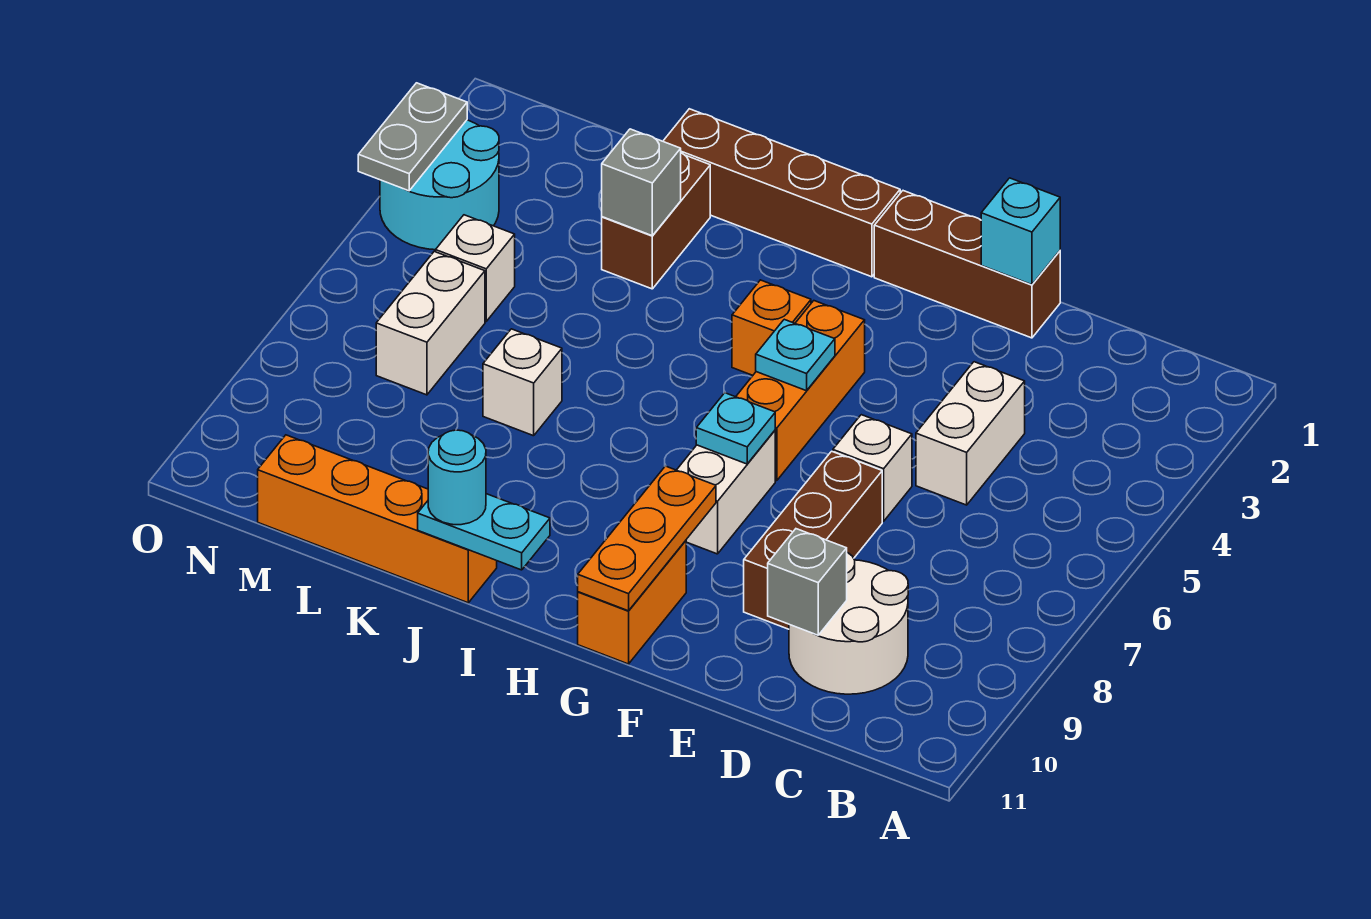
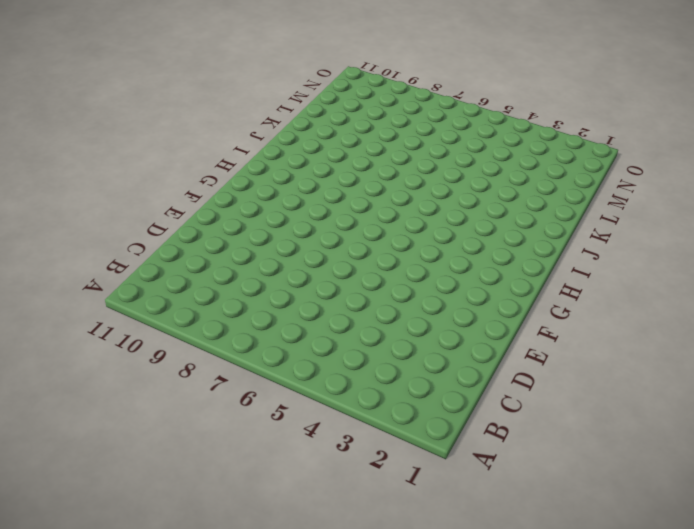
none -> white round brick C9:D10 level 1
none -> white brick D4:D5 level 1
none -> brown brick E1:G1 level 1

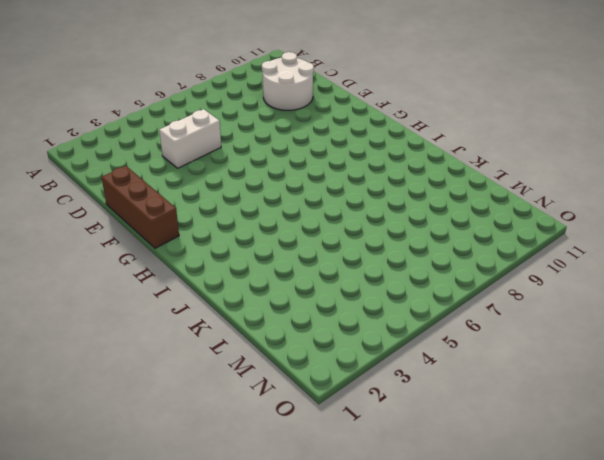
none -> white brick E6 level 1
none -> brown brick E7:E9 level 1
none -> orange brick G4:G6 level 1

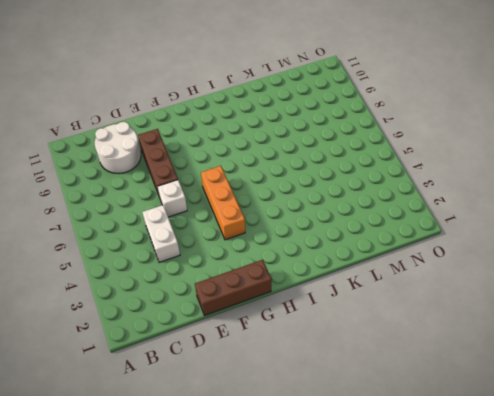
none -> white brick G7:G8 level 1
none -> orange brick G10:G11 level 1
none -> brown brick H1:K1 level 1

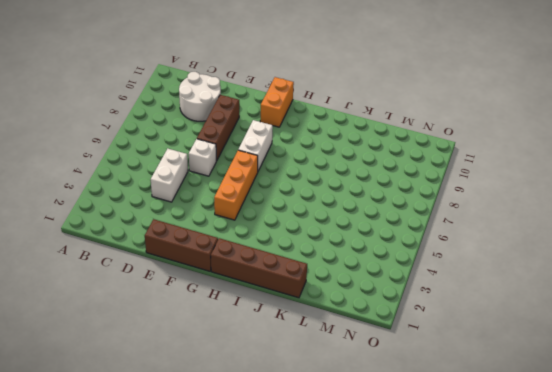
none -> orange brick H4 level 1
none -> orange brick J11:M11 level 1
none -> brown brick K2:K3 level 1

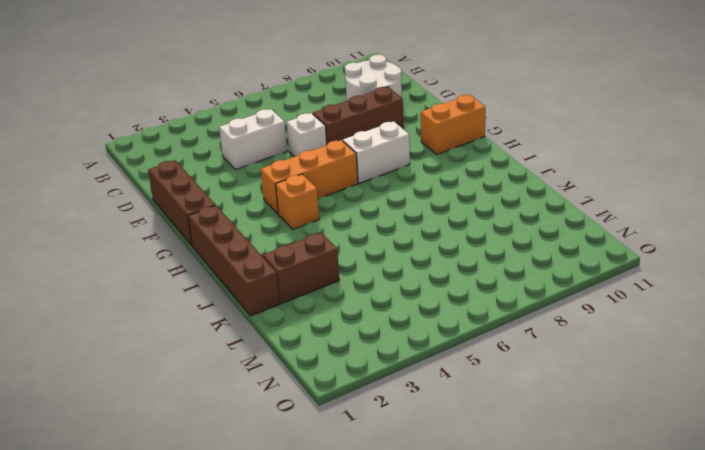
none -> orange brick J11:M11 level 1
none -> white brick K7 level 1
none -> white brick M5 level 1

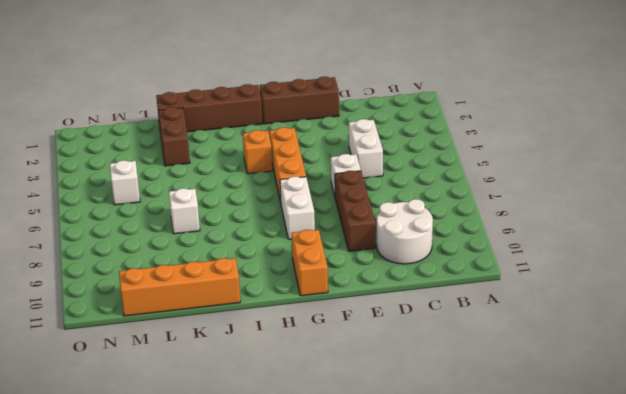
none -> white brick M6:M7 level 1
none -> cyan round brick N3:O4 level 1
none -> grey brick D10 level 2

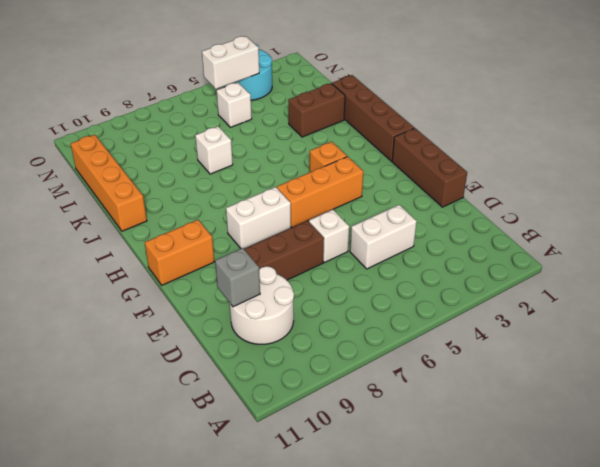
white brick N4:N5 level 2 -> white brick M6:M7 level 1
none -> cyan brick E1 level 2
none -> cyan plate G5 level 2
none -> cyan plate G7 level 2

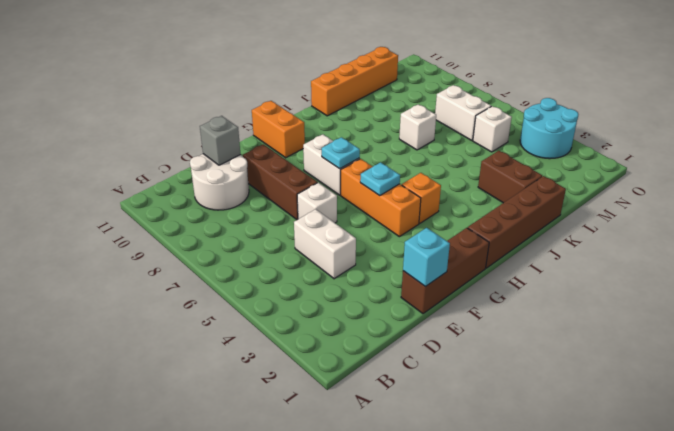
none -> orange plate G9:G11 level 2
none -> cyan plate I11:J11 level 2
none -> grey brick K3 level 2

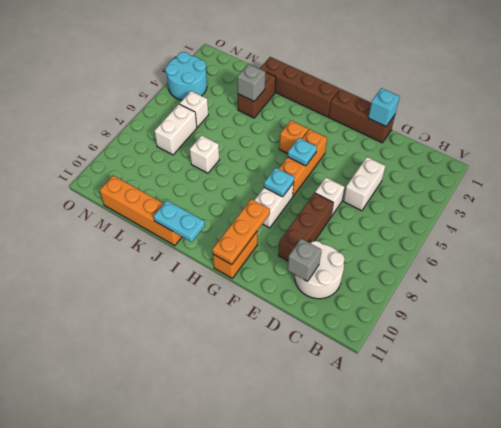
none -> grey plate O3:O4 level 2
none -> cyan round brick J11 level 3

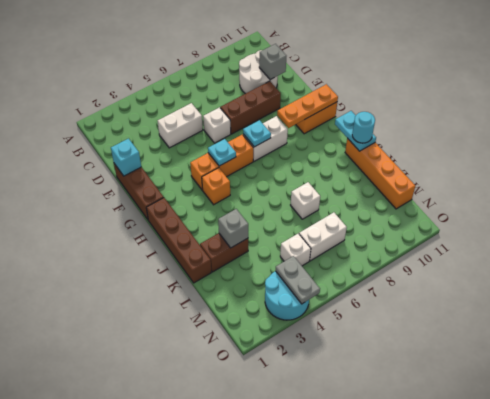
grey plate N4:O4 level 2 -> grey plate O3:O4 level 2

